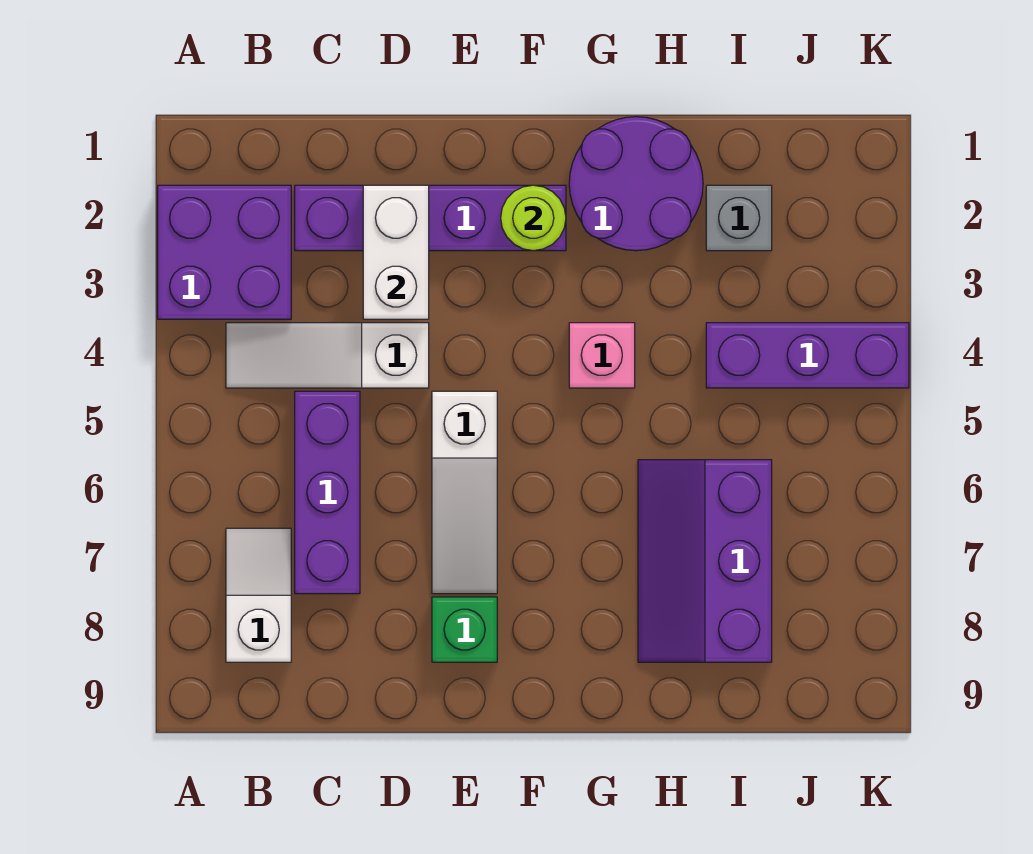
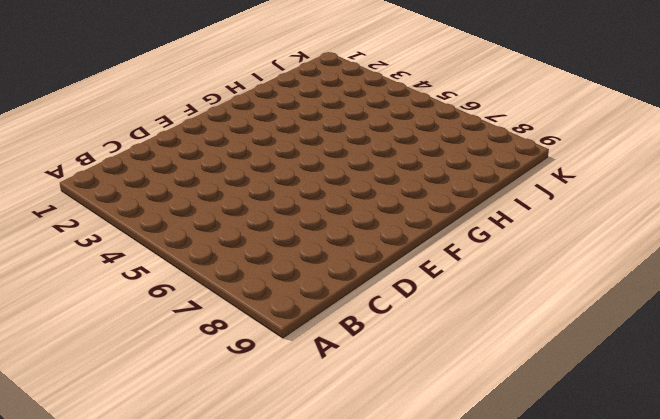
none -> purple brick A2:B3 level 1
none -> white slope B4:D4 level 1 top D
none -> white slope B7:B8 level 1 top 8

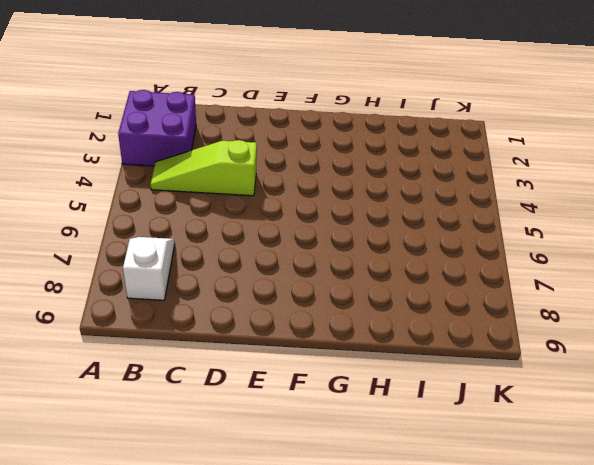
lime slope B4:D4 level 1 top D -> white slope B4:D4 level 1 top D
none -> purple brick C2:F2 level 1
none -> purple brick C5:C7 level 1
none -> white slope E5:E7 level 1 top 5

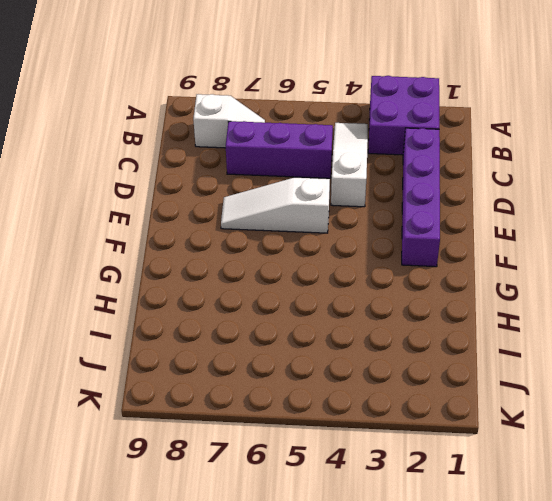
none -> green brick E8 level 1
none -> purple round brick G1:H2 level 1
none -> pink brick G4 level 1

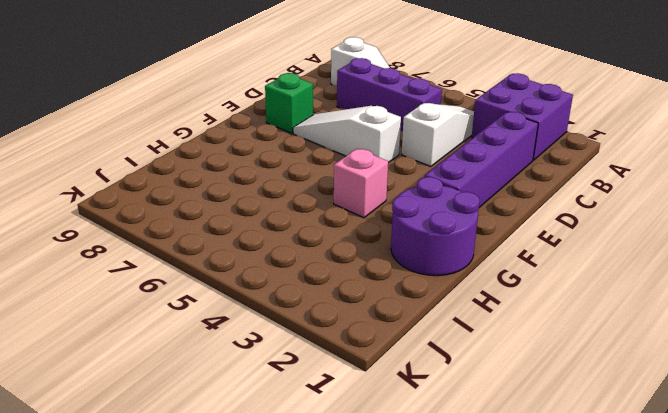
none -> purple slope H6:I8 level 1 top I
none -> grey brick I2 level 1
none -> purple brick I4:K4 level 1

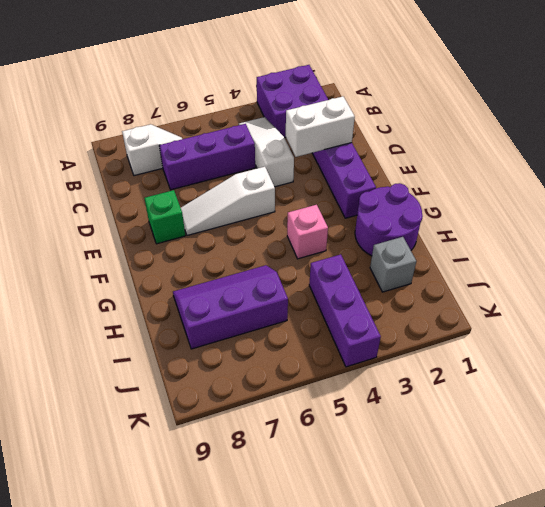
none -> lime round brick F2 level 2

